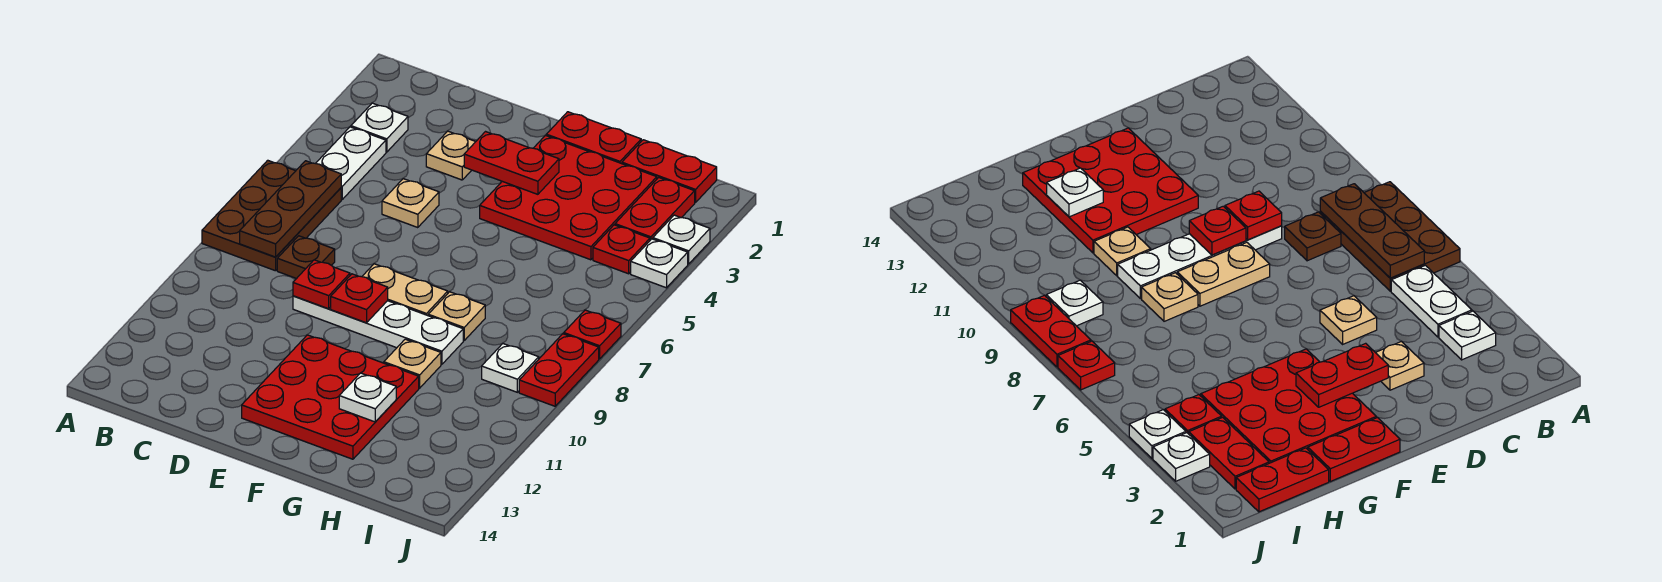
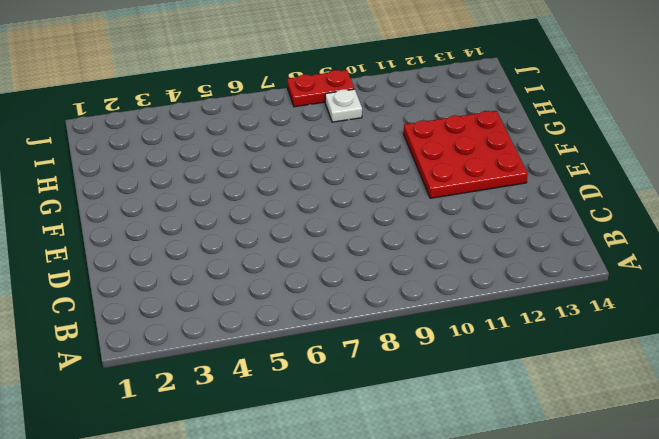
none -> brown plate A6:B8 level 1
none -> white plate B3 level 1
none -> white plate B4:B5 level 1

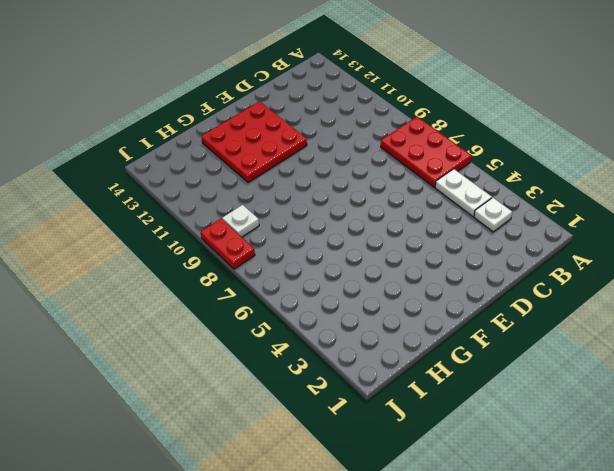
red plate A6:B8 level 1 -> brown plate A6:B8 level 1
none -> brown plate C8 level 1
none -> tan plate D3 level 1
none -> tan plate D5 level 1

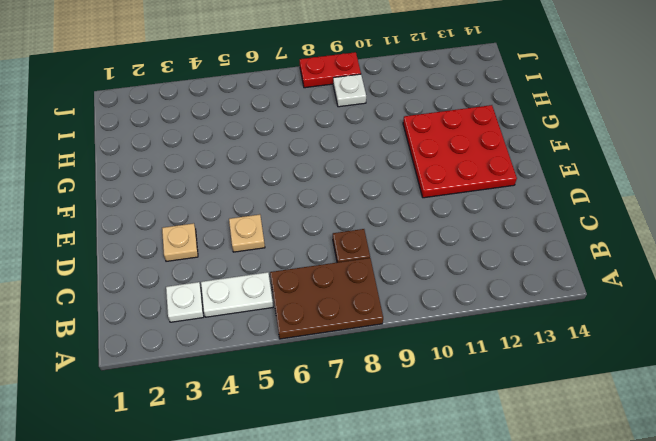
none -> white plate D9:G9 level 1
none -> tan plate E8:F8 level 1
none -> red plate F1:G1 level 1

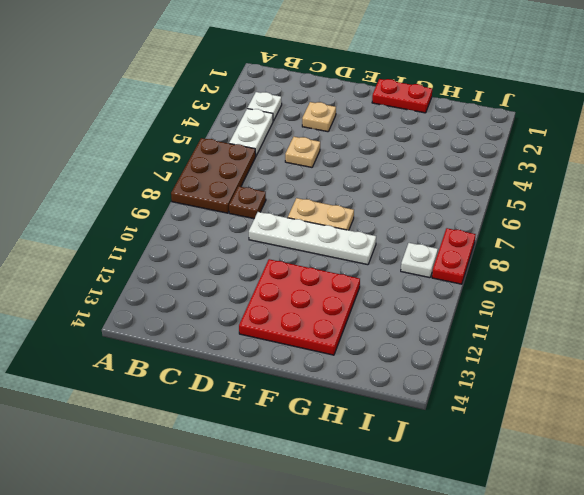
none -> red plate F2:H4 level 1
none -> tan plate G8 level 1
none -> tan plate G10 level 1

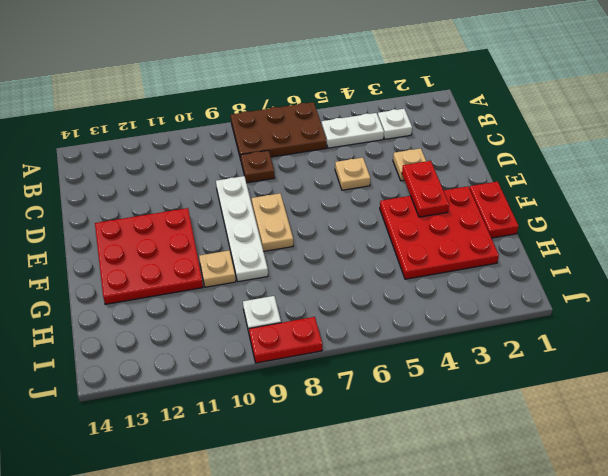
none -> tan plate G8 level 1
none -> red plate H1:I1 level 1
none -> red plate I2:I3 level 1

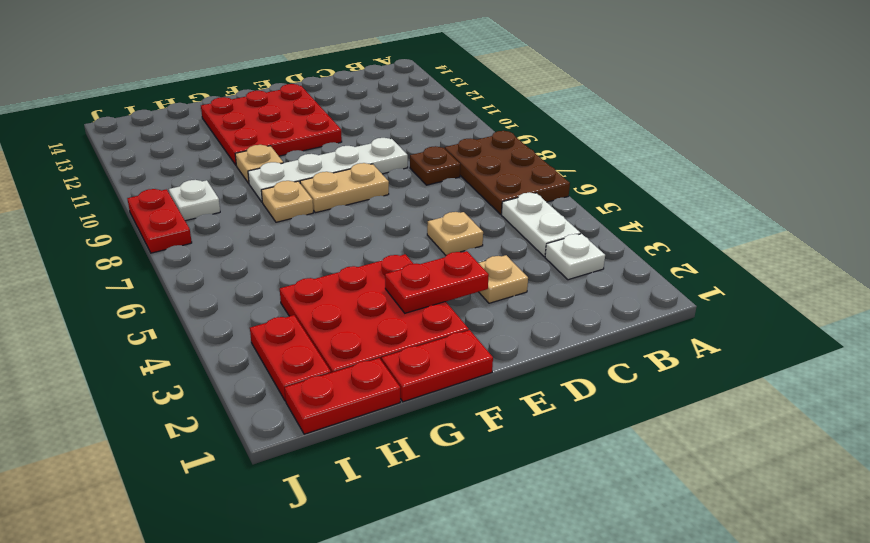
none -> red plate I4 level 1
none -> white plate J3 level 1
none -> white plate J4 level 1

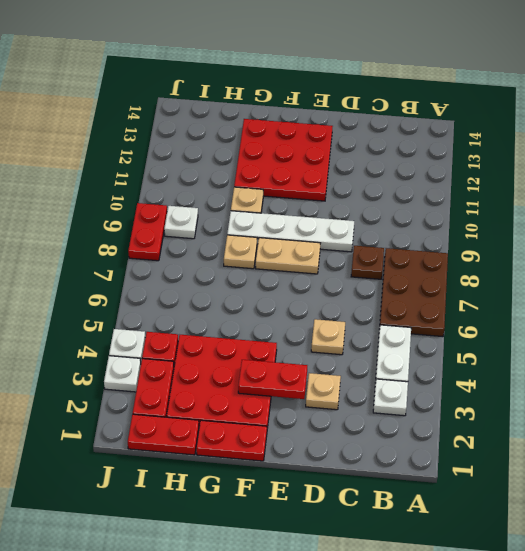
none -> red plate J7 level 1
none -> brown plate B6:B8 level 2
none -> red plate D9 level 2

